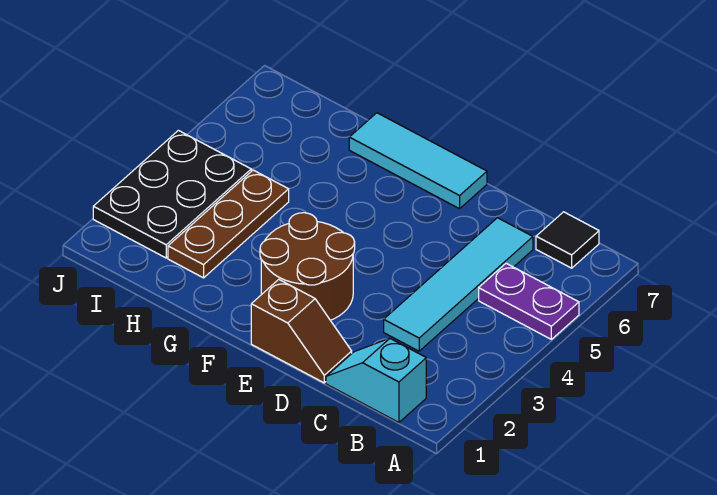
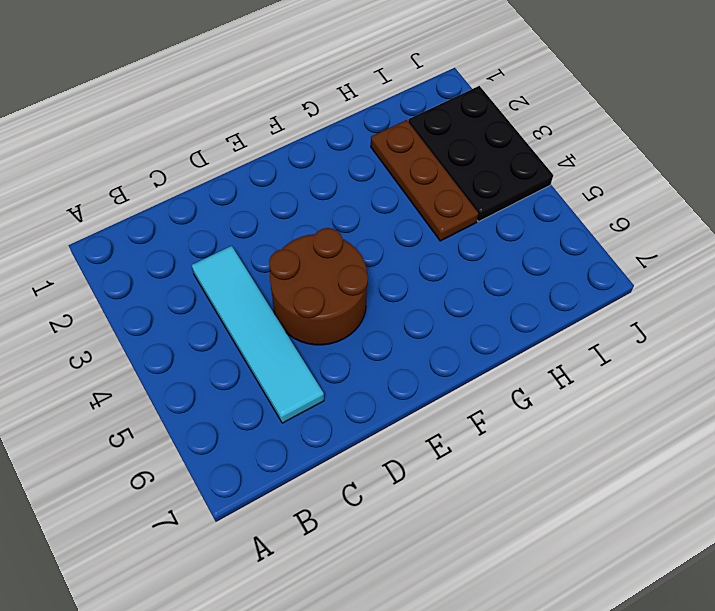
brown round brick D4:E5 level 1 -> brown round brick E2:F3 level 1
none -> purple plate A5:B5 level 1
none -> cyan slope B1:C1 level 1 top B

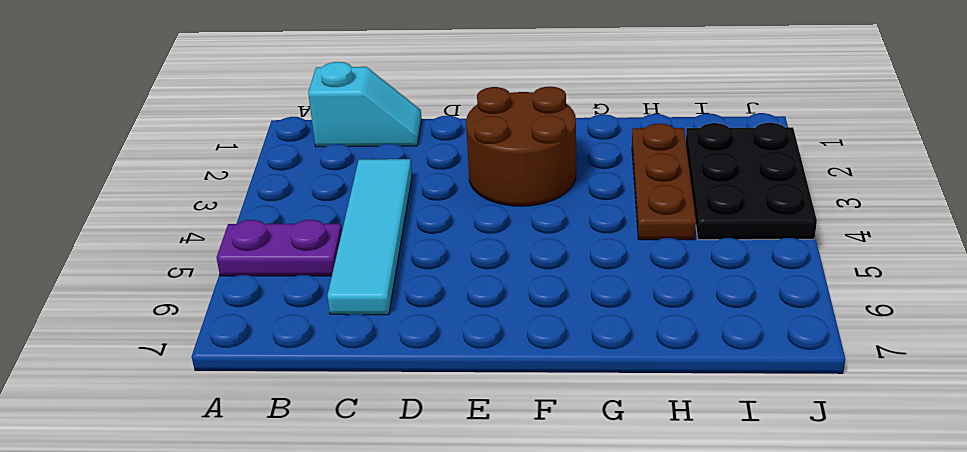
none -> black tile B7 level 1
none -> brown slope D1:E1 level 1 top E

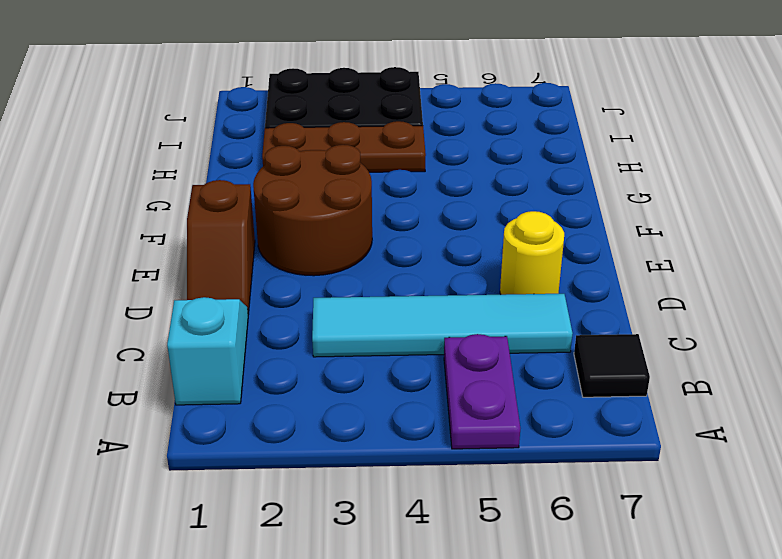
yellow round brick D6 level 1 -> none
none -> cyan tile E7:G7 level 1

